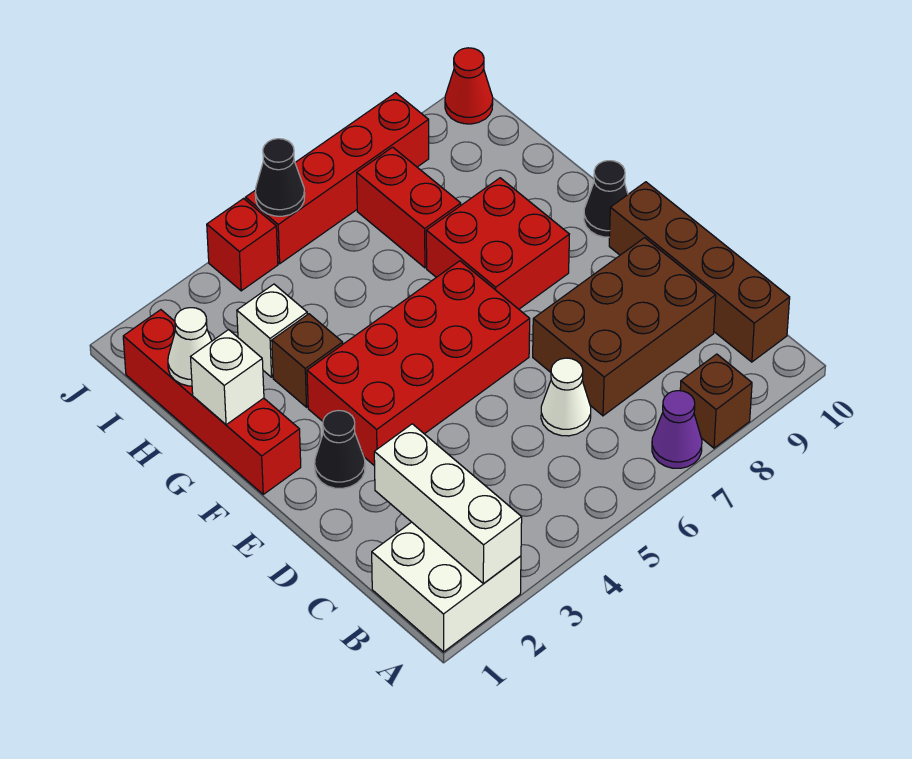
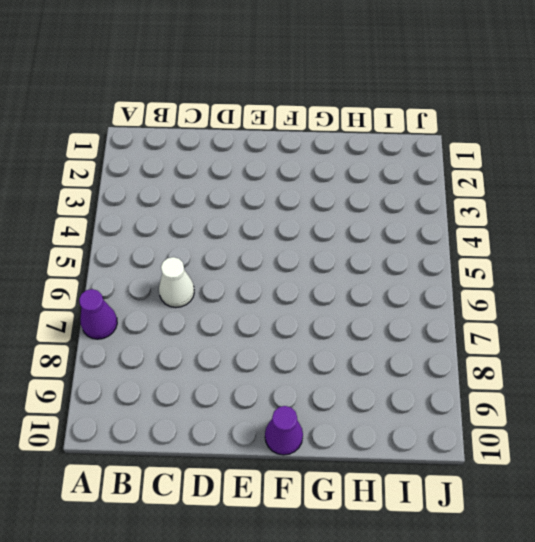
purple cone F10 level 1 -> black cone F10 level 1
none -> white brick A1:B2 level 1
none -> brown brick A8 level 1
none -> brown brick B10:E10 level 1

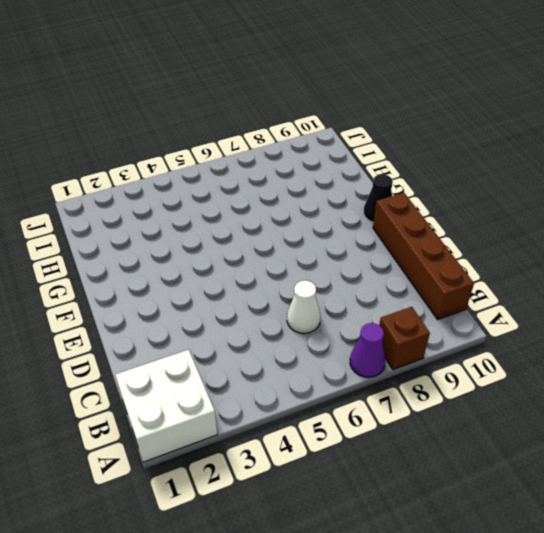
none -> brown brick C7:D9 level 1
none -> black cone E2 level 1
none -> red brick E3:F6 level 1

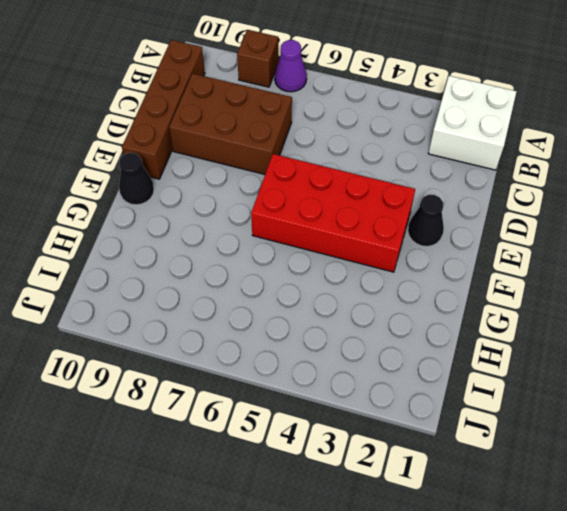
none -> white cone C6 level 1
none -> red brick F1:I1 level 1
none -> red brick F7:G8 level 1

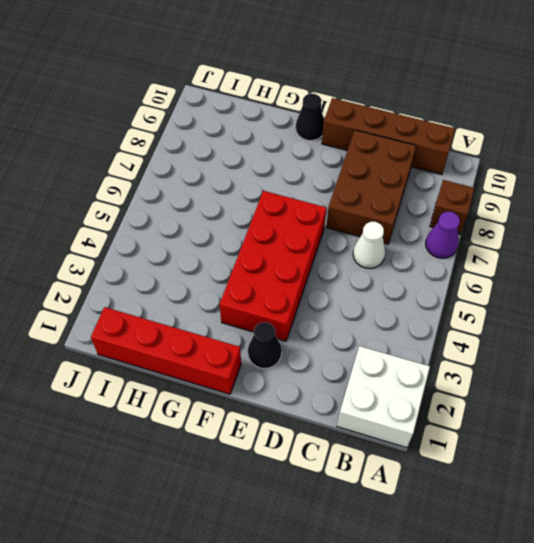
none -> red brick F7:G8 level 1
none -> brown brick G3 level 1
none -> white brick H3 level 1

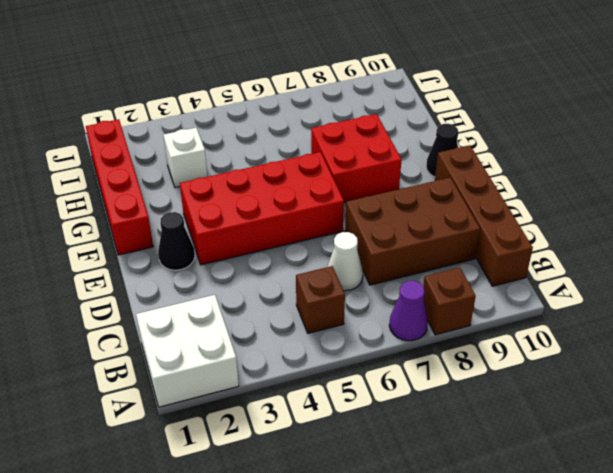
brown brick B5 level 1 -> brown brick G3 level 1
none -> red brick H7:I7 level 1
none -> red brick J4 level 1
none -> red brick J5:J8 level 1

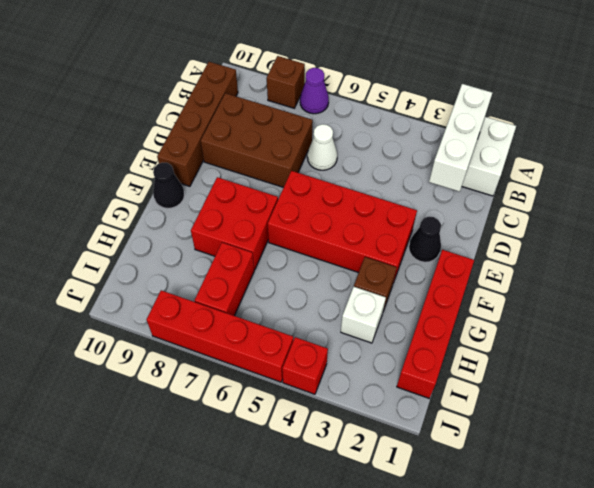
none -> red cone J10 level 1
none -> white brick G1 level 2
none -> white cone H1 level 2

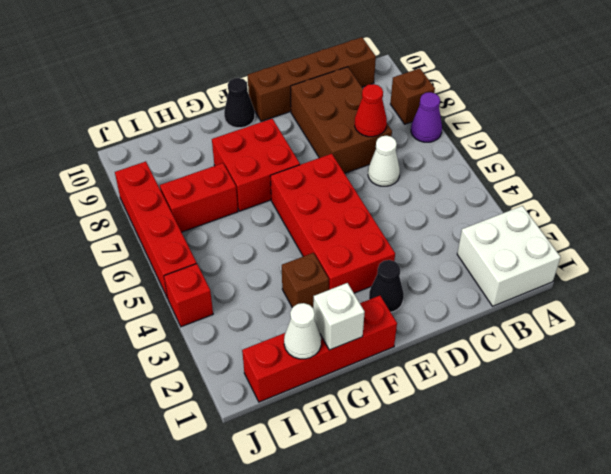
red cone C7 level 2 -> red cone J10 level 1
none -> white brick H3 level 1
none -> white brick A2:C2 level 2
none -> black cone J5 level 2

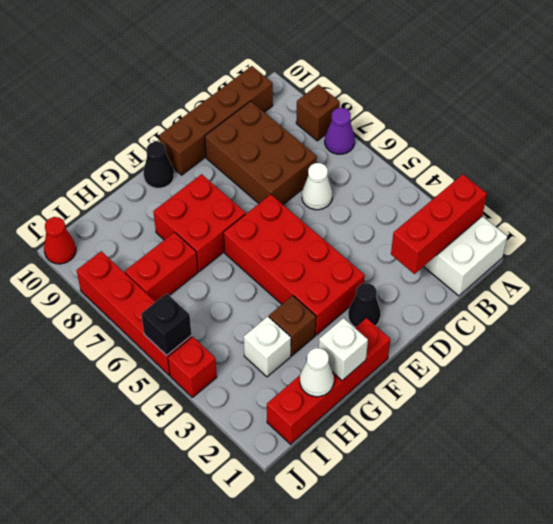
red brick A2:C2 level 2 -> white brick A2:C2 level 2
black brick J5 level 2 -> black cone J5 level 2

